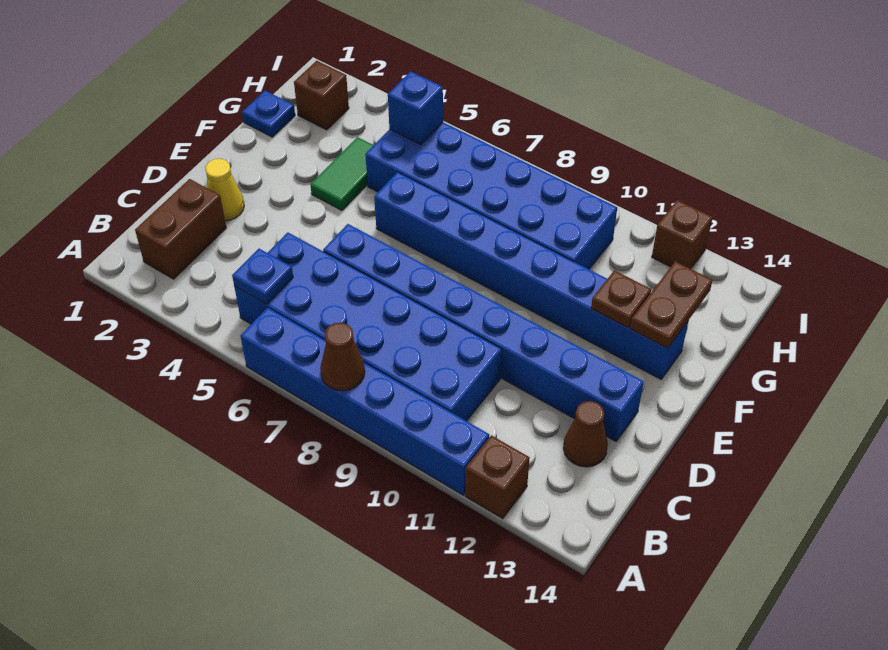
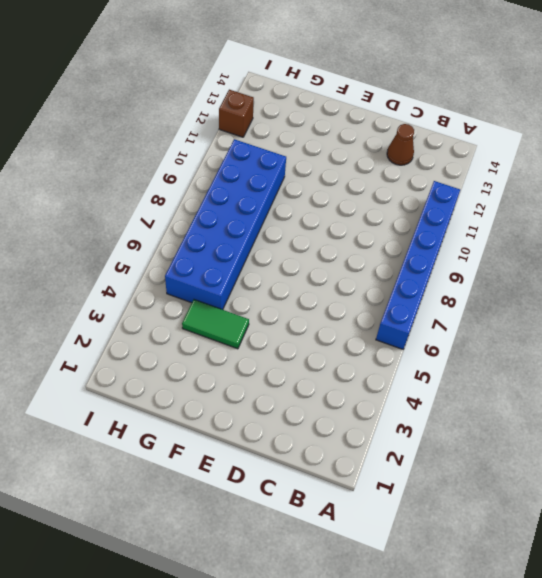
none -> brown brick A12 level 1
none -> brown brick B2:C2 level 1
none -> blue brick B5:C10 level 1

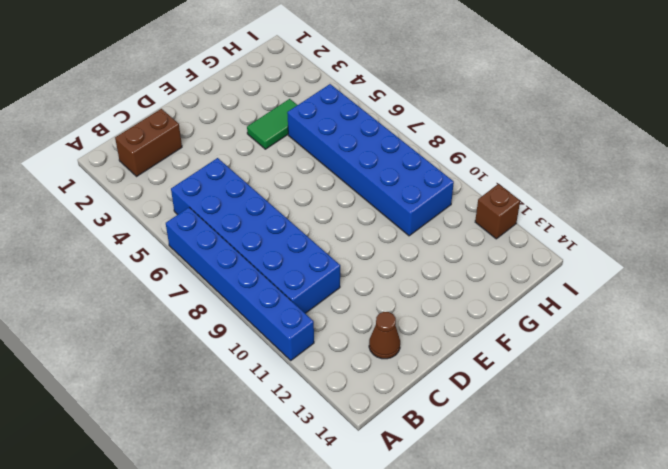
none -> brown brick A12 level 1
none -> yellow cone D2 level 1
none -> blue brick D6:D13 level 1

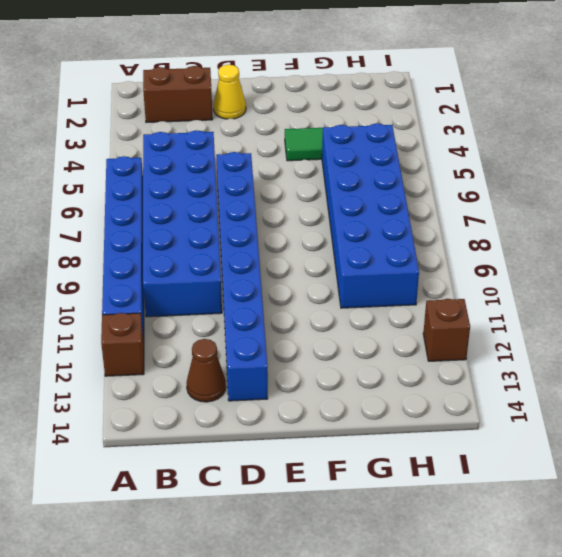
none -> blue brick F6:F13 level 1
none -> blue plate G1 level 1
none -> brown brick H2 level 1

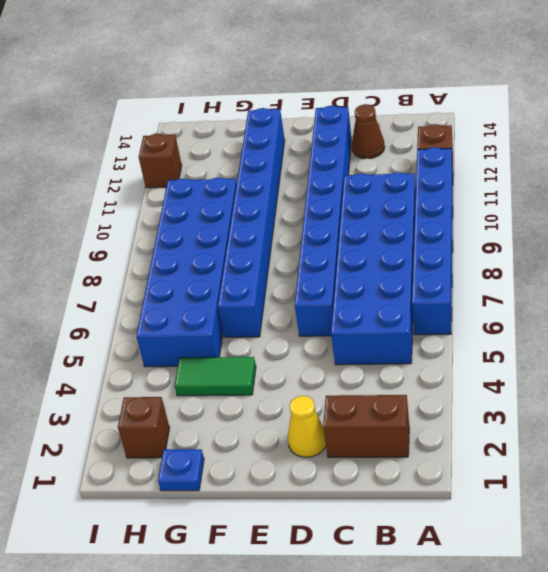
none -> brown cone A8 level 2
none -> blue plate B5 level 2
none -> brown plate F12 level 2

